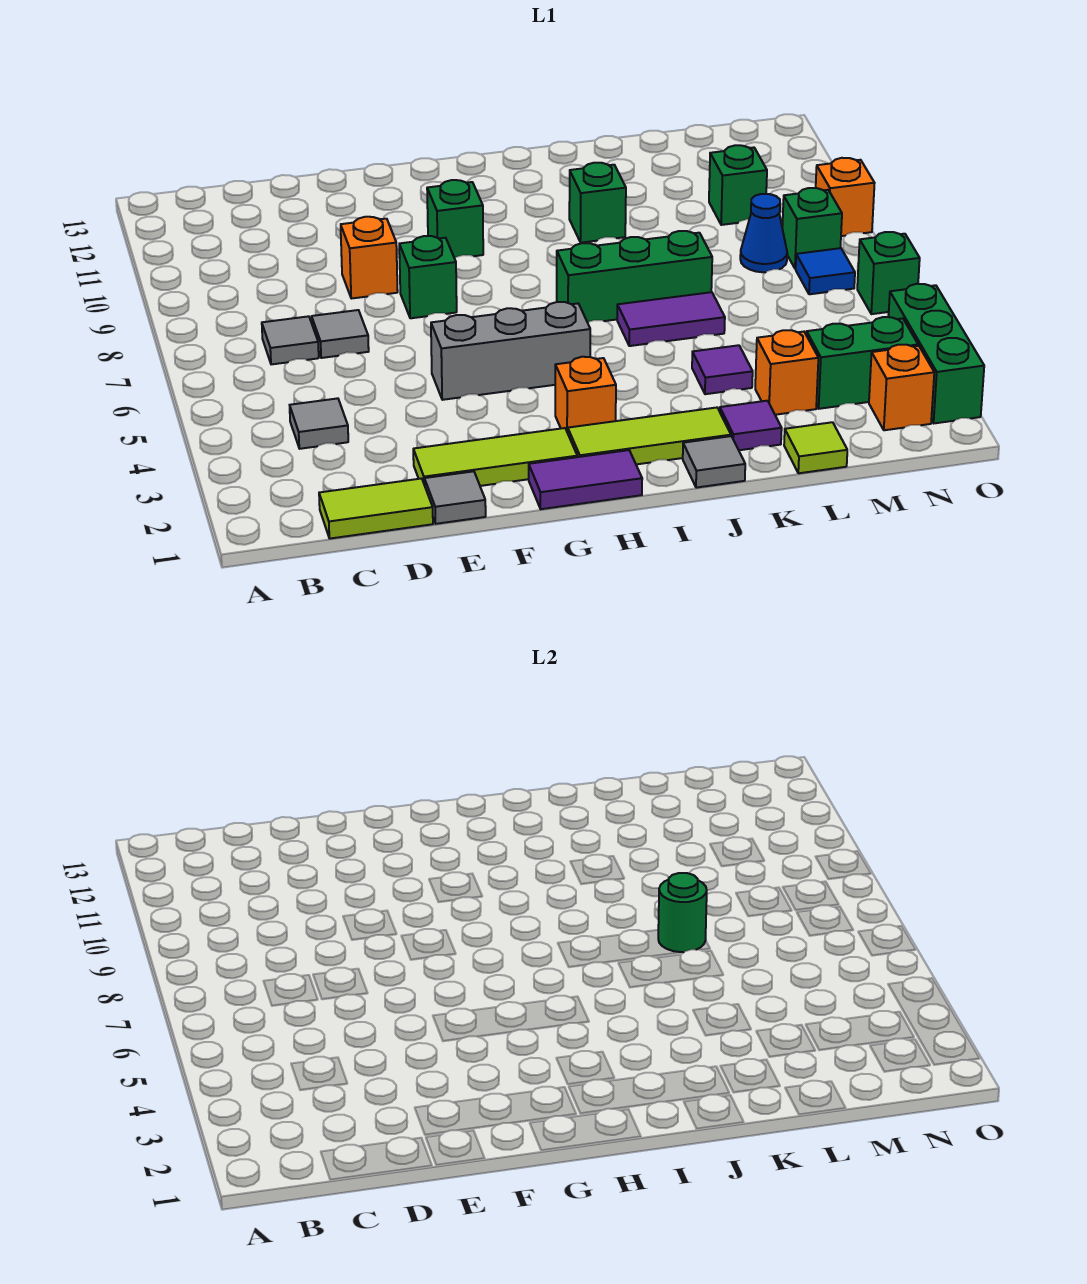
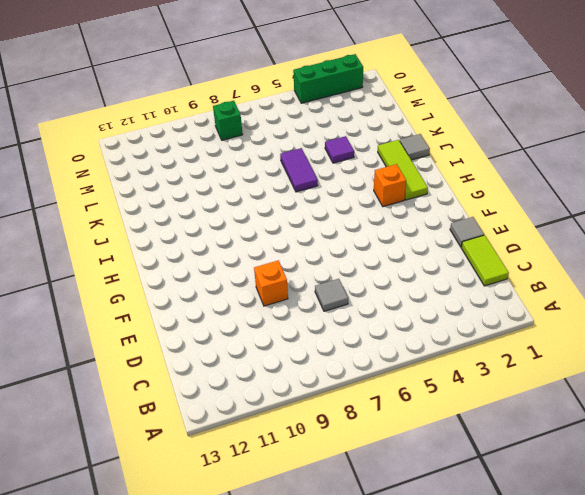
none -> grey tile C4 level 1
none -> grey tile C7 level 1
none -> lime tile E2:G2 level 1
none -> grey brick F5:H5 level 1

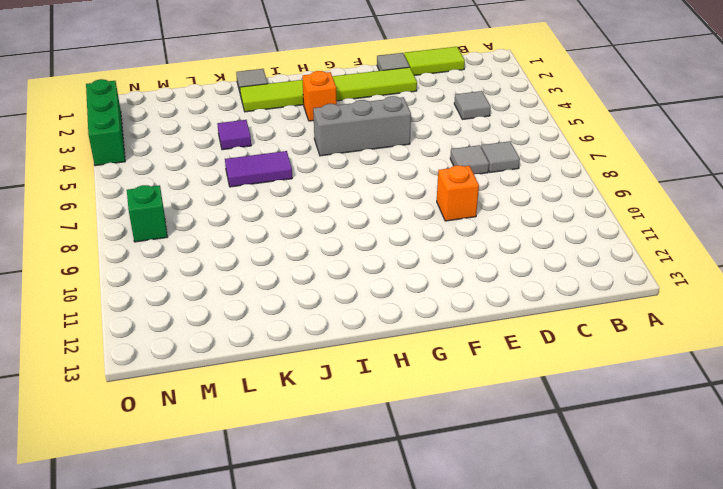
none -> green brick F8 level 1
none -> purple tile G1:H1 level 1
none -> green brick G10 level 1
none -> green brick I7:K7 level 1

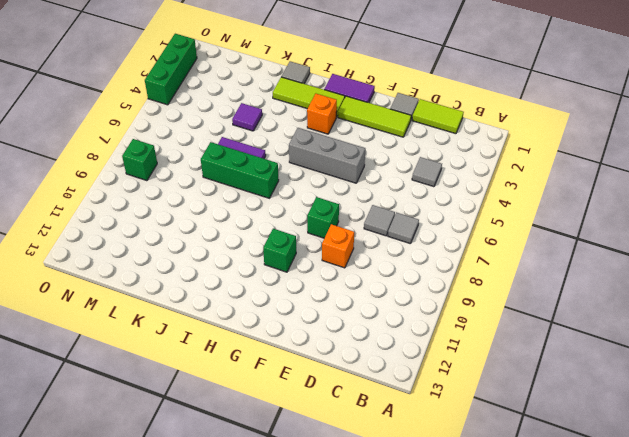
none -> green brick J10 level 1
none -> purple tile K2 level 1
none -> lime tile L1 level 1
none -> orange brick L3 level 1

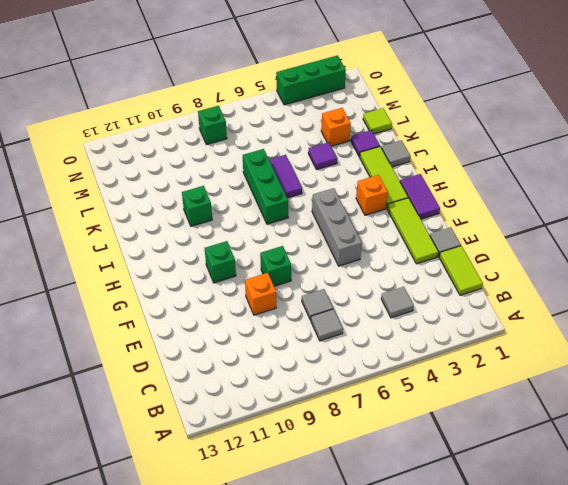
none -> green brick M3:N3 level 1
none -> blue cone M8 level 1
none -> green brick M10 level 1
none -> orange brick N2 level 1

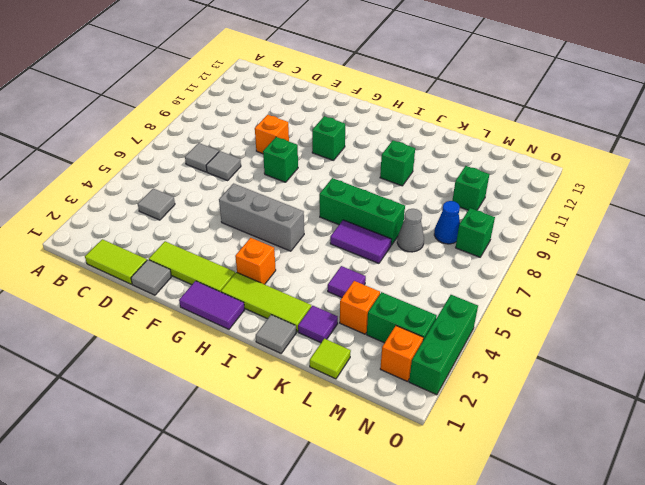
grey cone L7 level 1 -> none
none -> blue tile N7 level 1
none -> green brick O6 level 1
none -> orange brick O9 level 1
none -> green round brick K7 level 2

